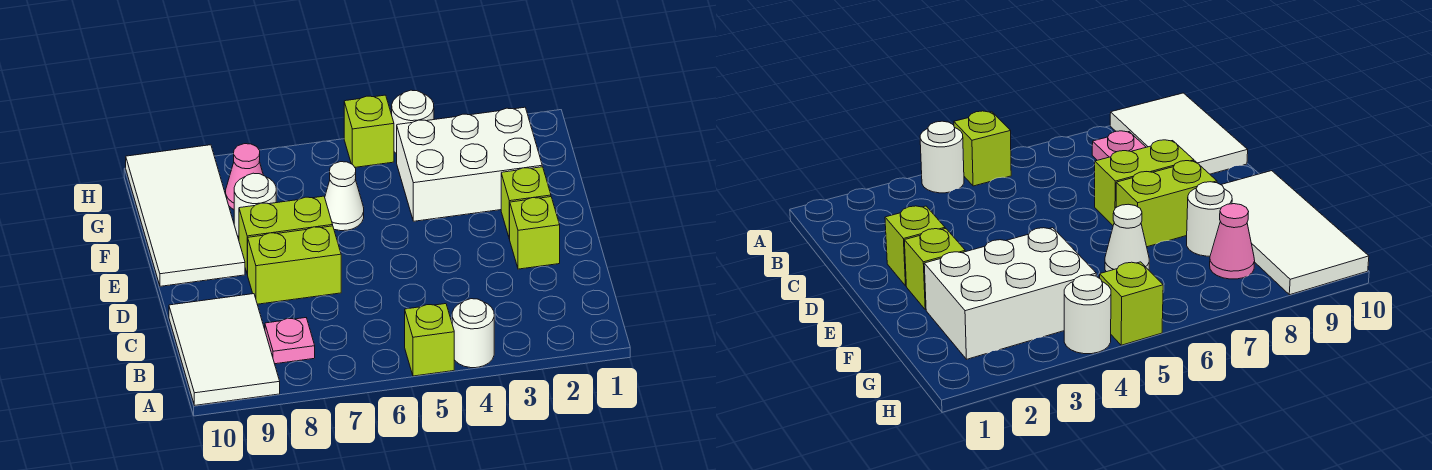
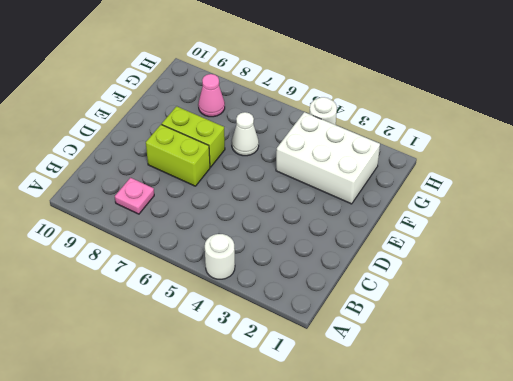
none -> lime brick A5 level 1
none -> white tile A9:C10 level 1
none -> lime brick D2 level 1

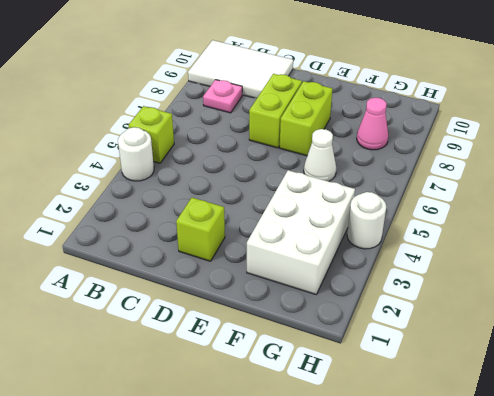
none -> lime brick E2 level 1
none -> white tile E9:H10 level 1
none -> white round brick F8 level 1

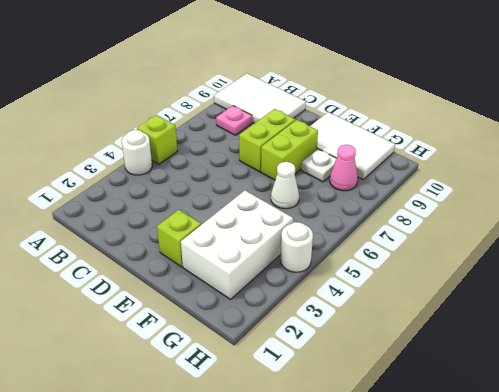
white tile E9:G10 level 1 -> white tile E9:H10 level 1
white plate F8 level 1 -> white round brick F8 level 1
none -> lime brick D2 level 1
none -> lime brick H5 level 1

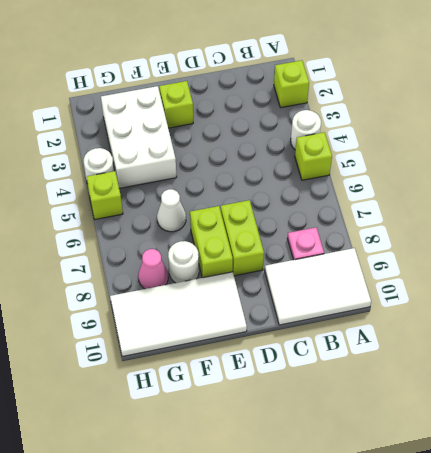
lime brick A2 level 1 -> lime brick D2 level 1

